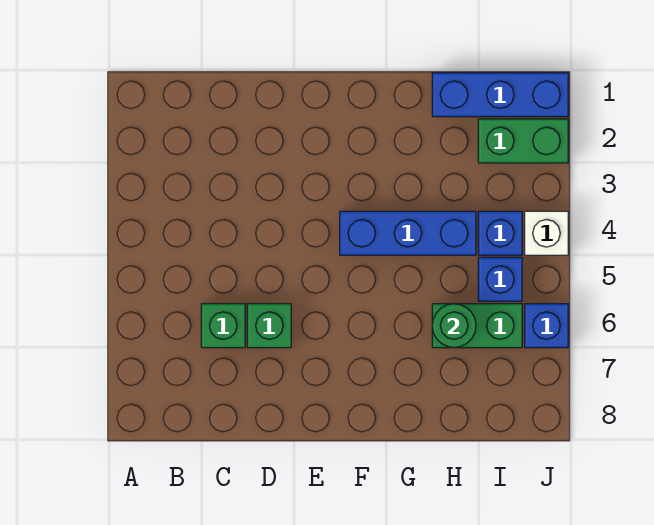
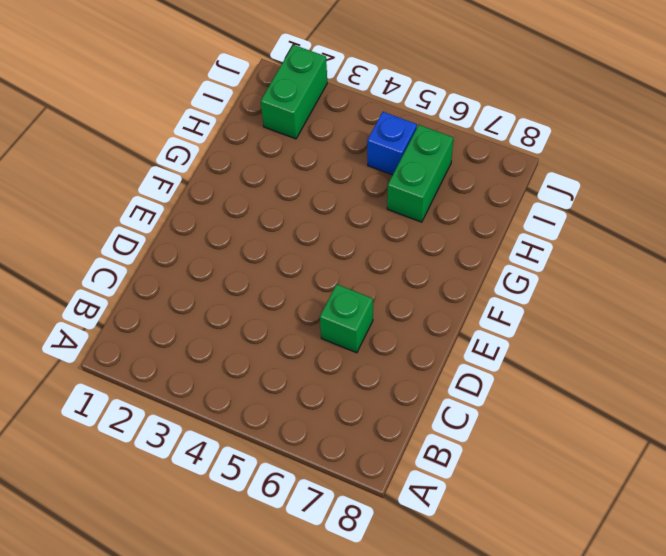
none -> green brick C6 level 1
none -> blue brick F4:H4 level 1

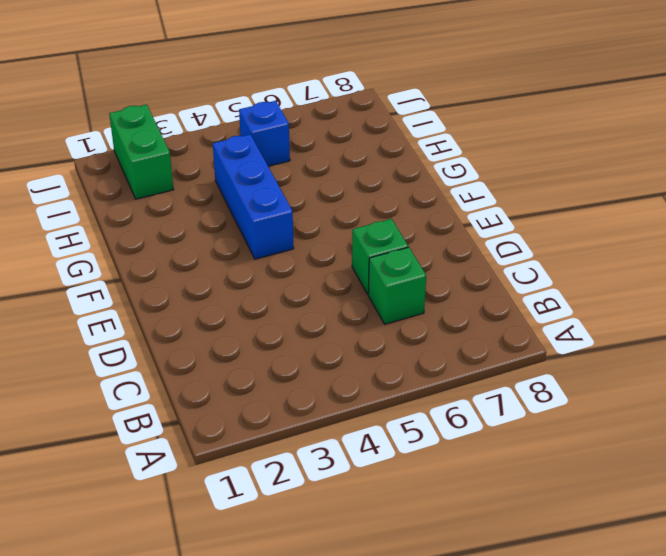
none -> blue brick H1:J1 level 1
none -> green brick H6:I6 level 1

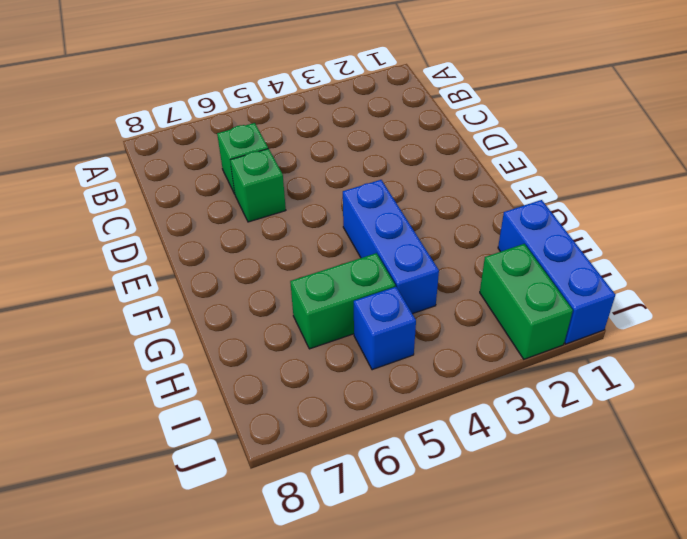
green brick H5:H6 level 1 -> green brick H6:I6 level 1
none -> blue brick I4 level 1
none -> white brick J4 level 1

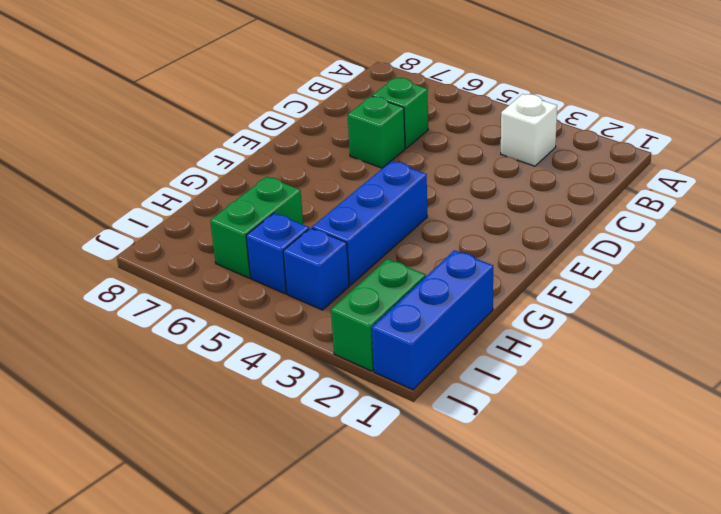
white brick B3 level 1 -> white brick J4 level 1
none -> blue brick J6 level 1
none -> green round brick H6 level 2

